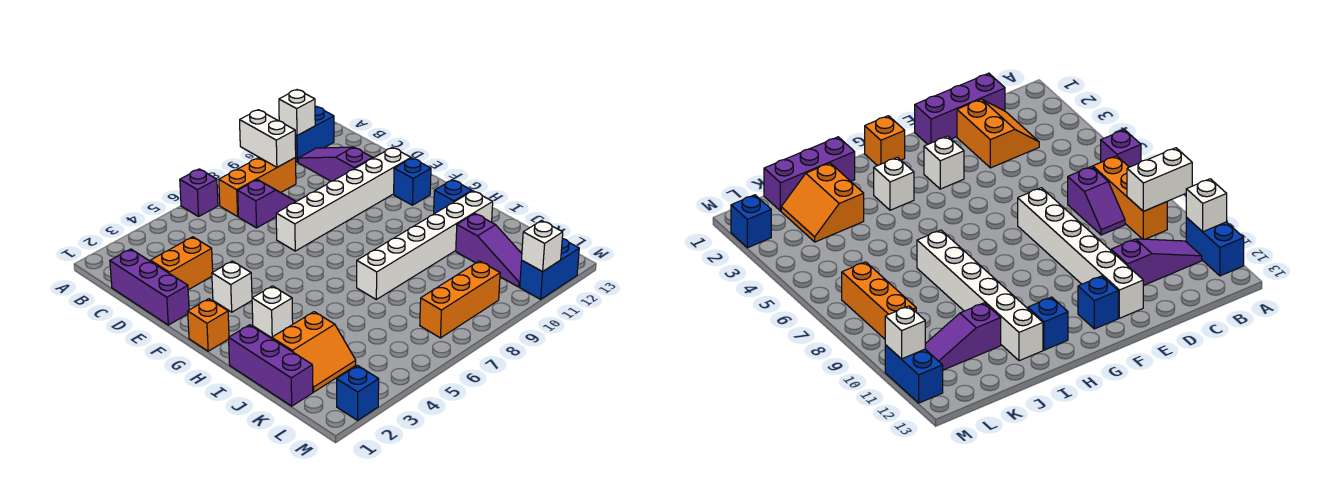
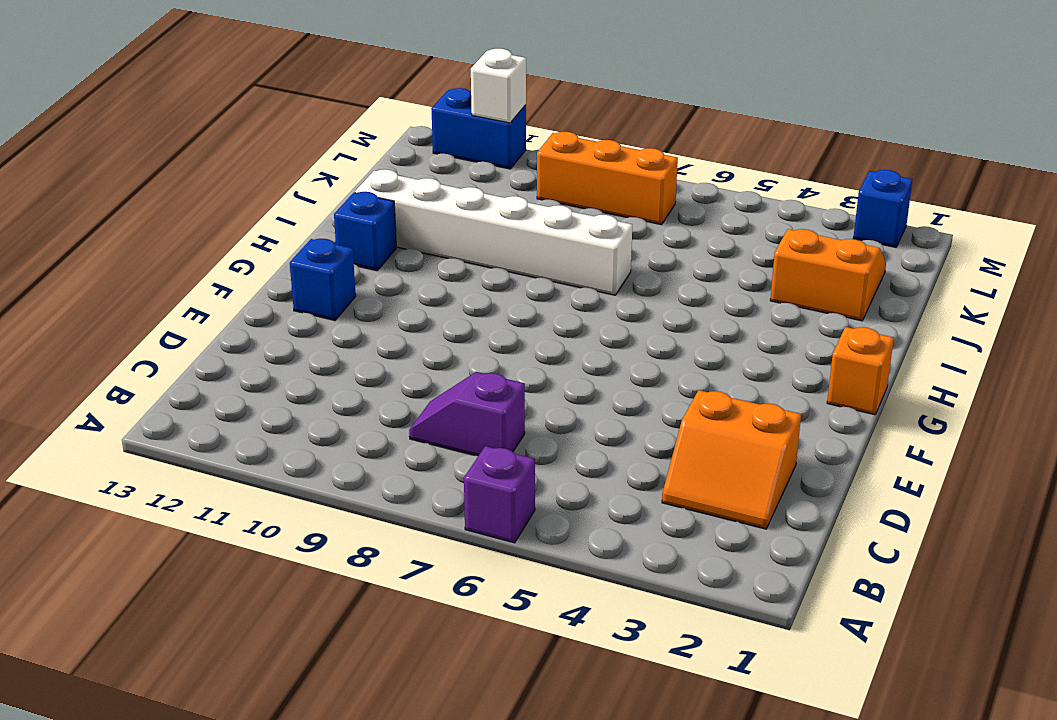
none -> blue brick A11:A12 level 1
none -> orange brick B7:B9 level 1
none -> purple slope B11:D11 level 1 top D

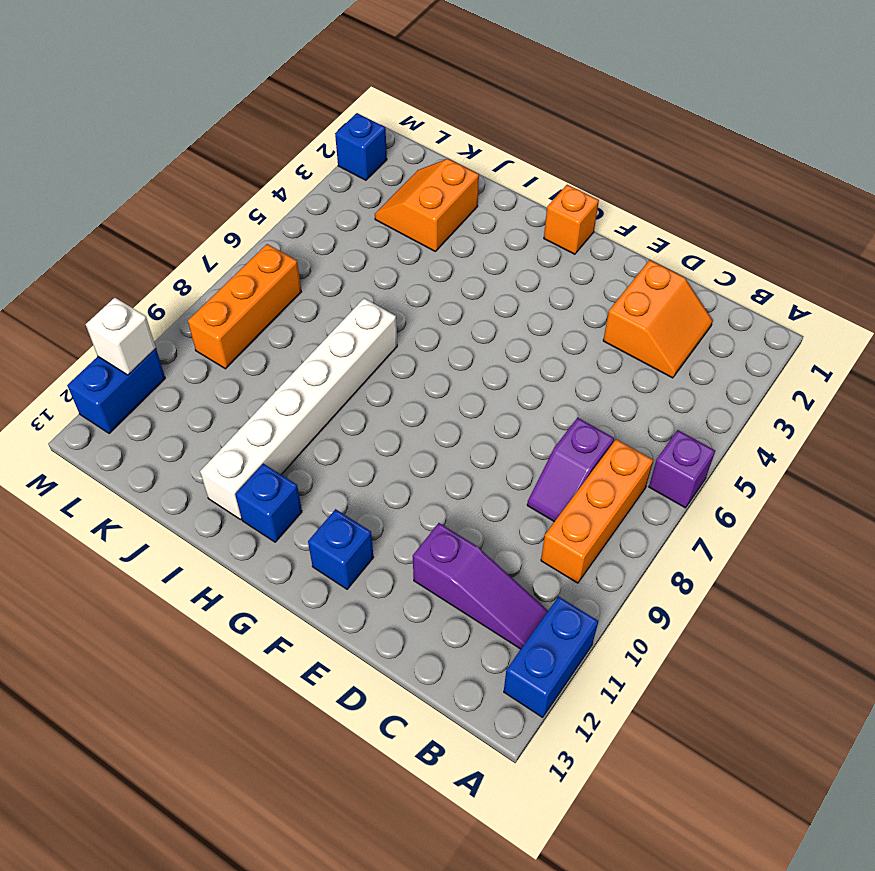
none -> purple brick C1:E1 level 1
none -> white brick E7:E12 level 1
none -> white brick F3 level 1

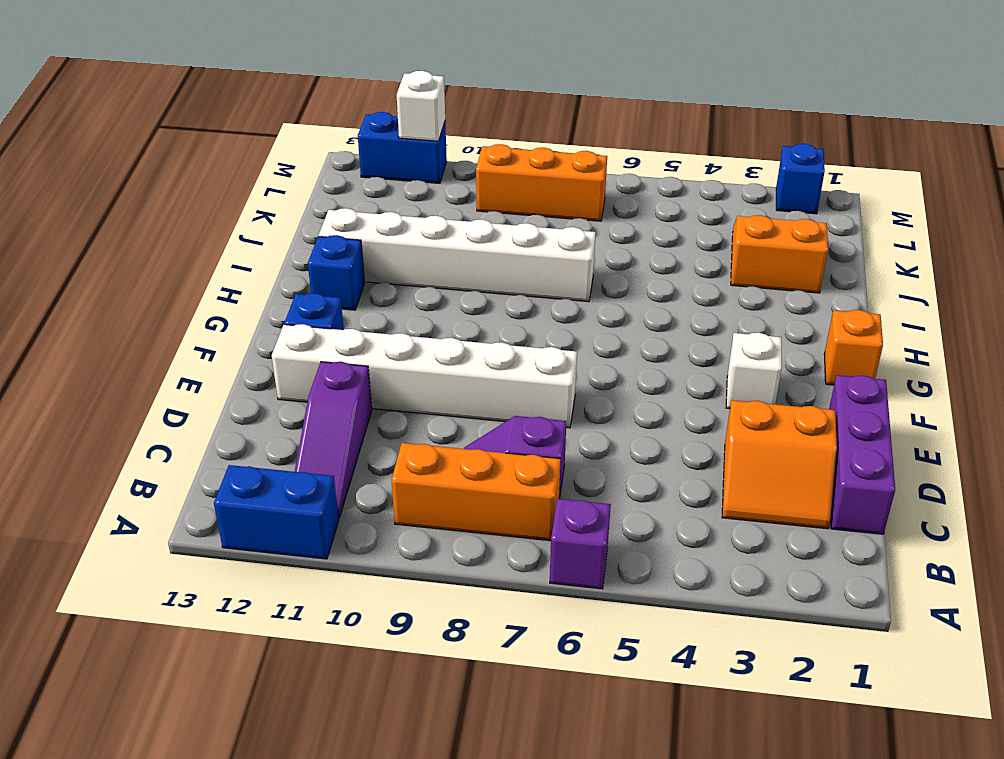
none -> white brick H3 level 1
none -> purple brick I1:K1 level 1
none -> purple slope J11:L11 level 1 top J

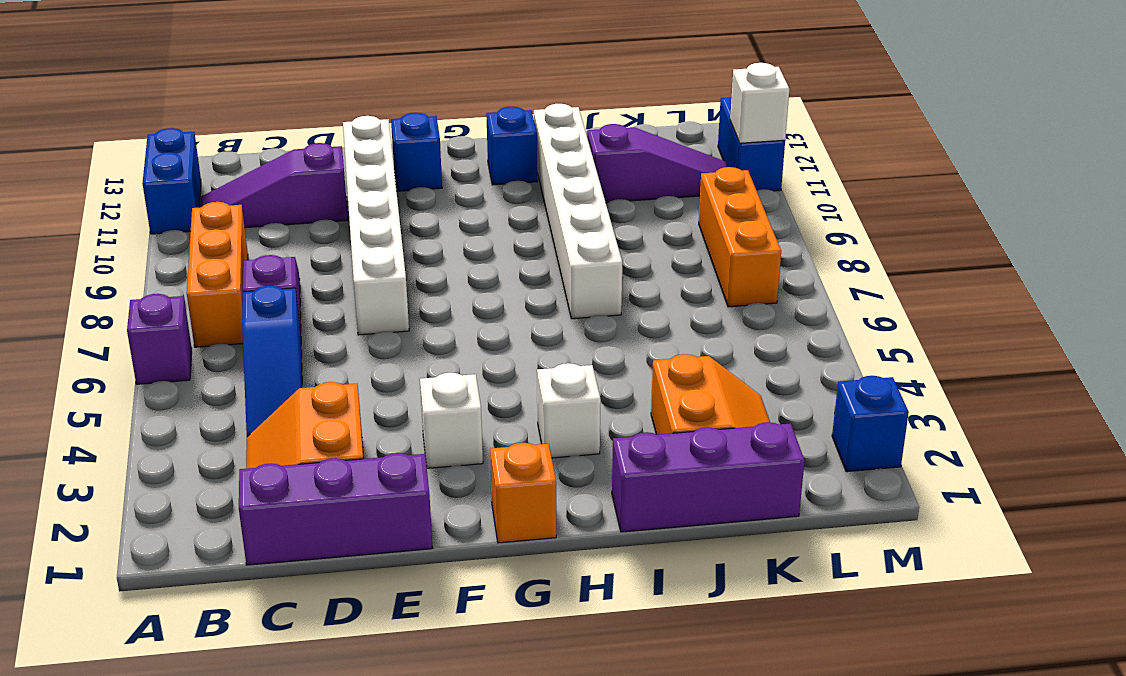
blue slope C4:C6 level 1 top 6 -> none
none -> white brick A9:B9 level 2
none -> white brick A11 level 2

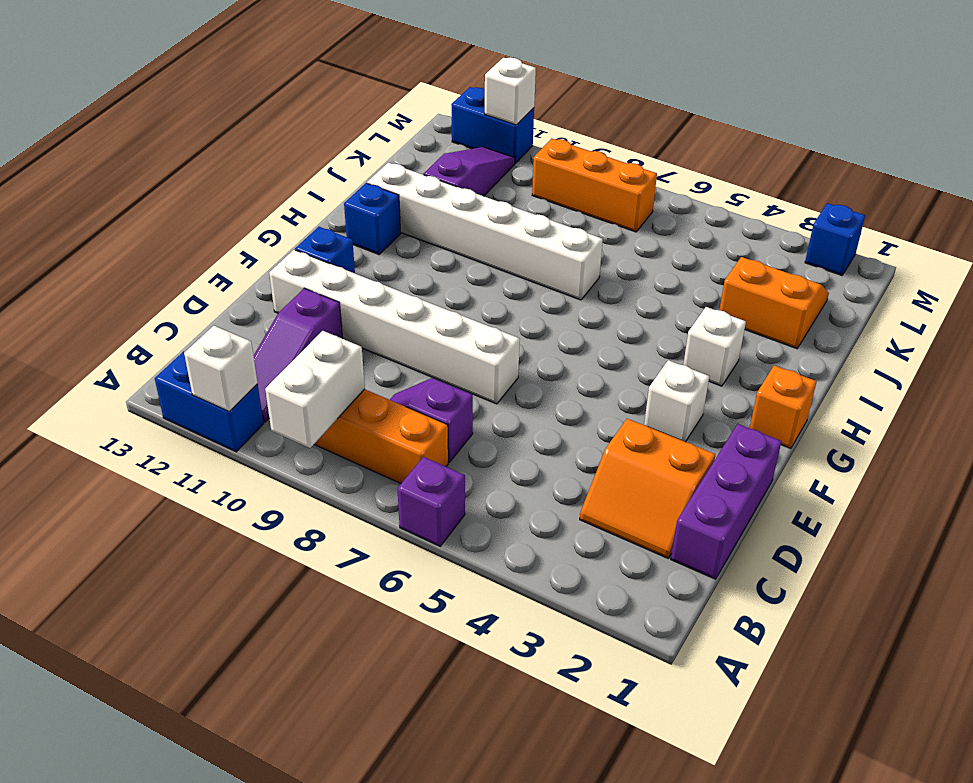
none -> purple brick I1:K1 level 1

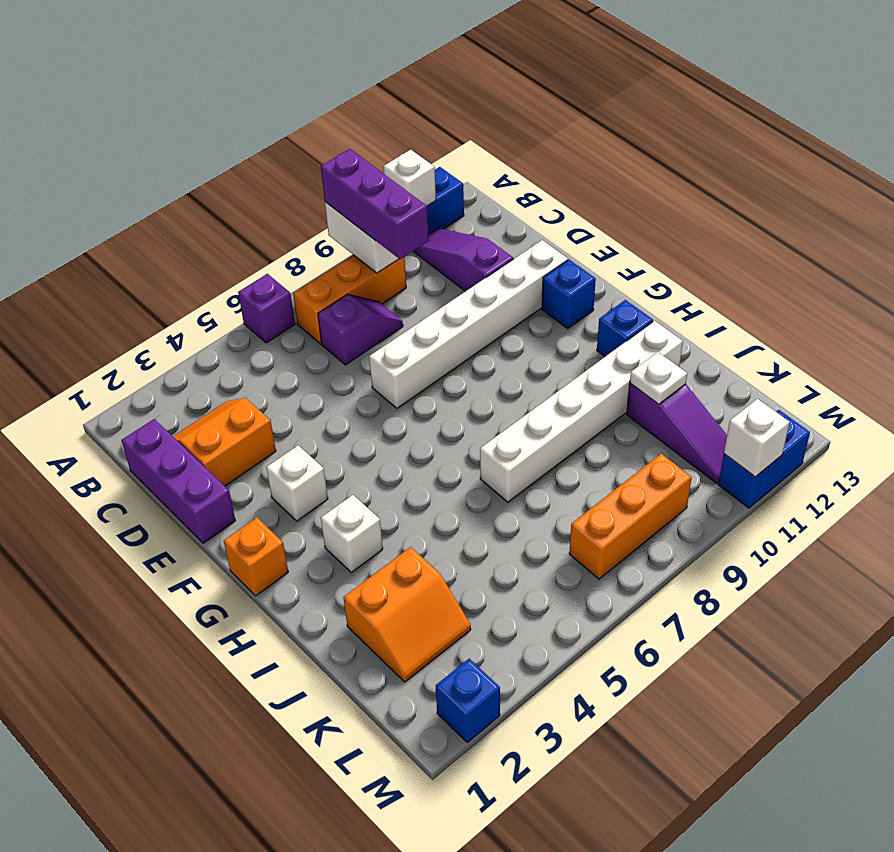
purple brick A9:C9 level 3 -> purple brick I1:K1 level 1
white plate J11 level 2 -> none

